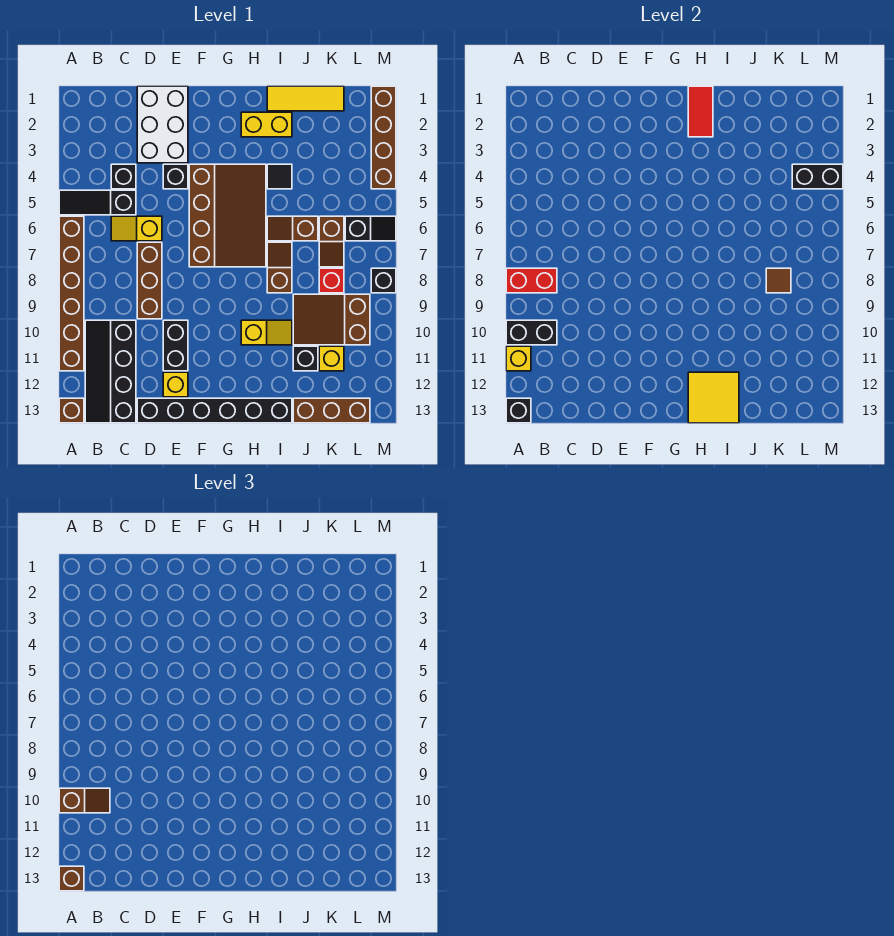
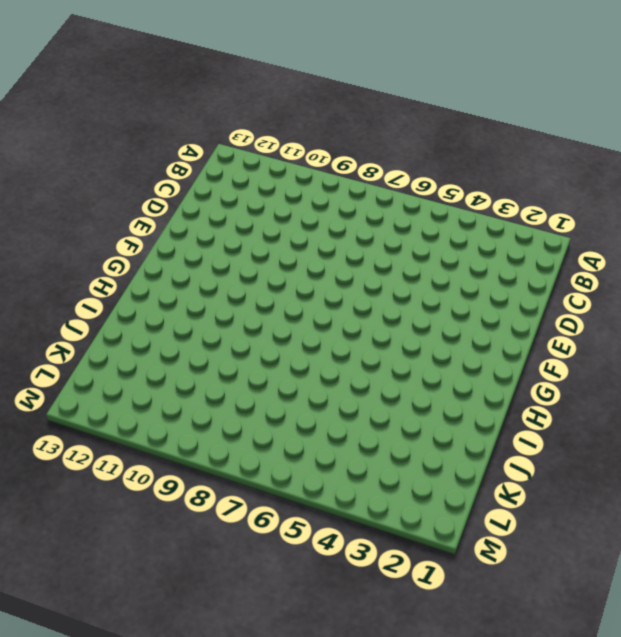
none -> black slope A5:C5 level 1 top C
none -> brown brick A6:A11 level 1
none -> brown brick A13 level 1
none -> black slope B10:C13 level 1 top C

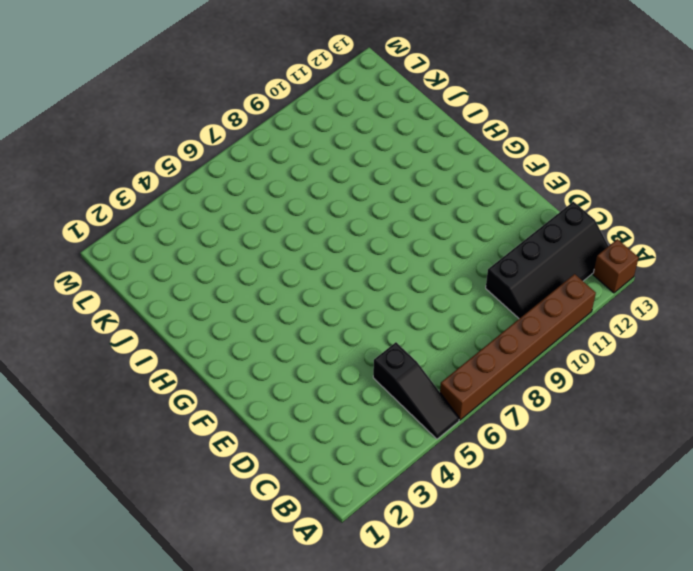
none -> black brick C4 level 1
none -> yellow slope C6:D6 level 1 top D
none -> white brick D1:E3 level 1
none -> brown brick D7:D9 level 1

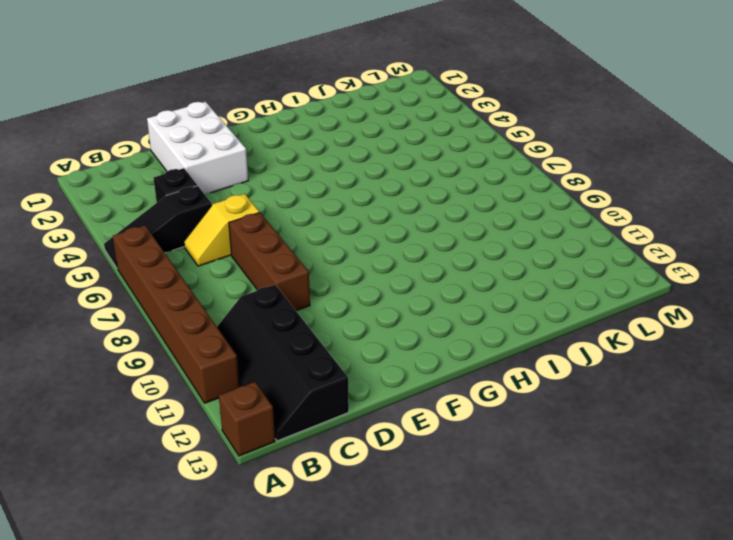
none -> black brick D13:I13 level 1
none -> black brick E4 level 1
none -> black brick E10:E11 level 1
none -> yellow brick E12 level 1

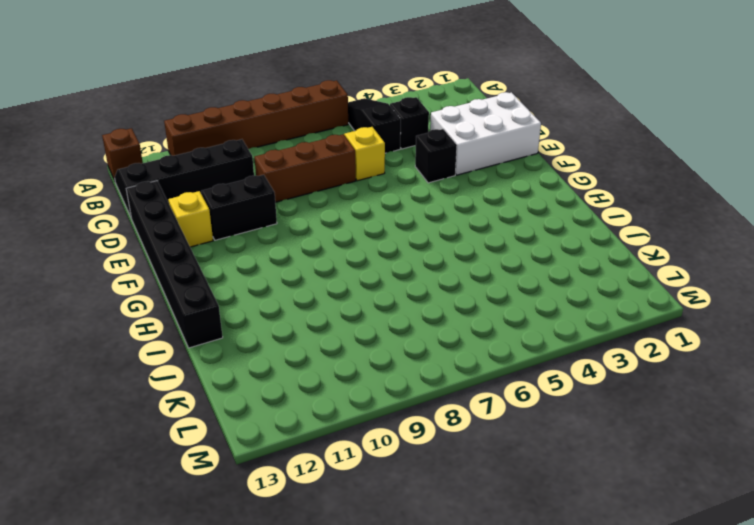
none -> brown slope F4:H7 level 1 top F
none -> yellow brick H2:I2 level 1
none -> yellow slope H10:I10 level 1 top H
none -> yellow tile I1:K1 level 1

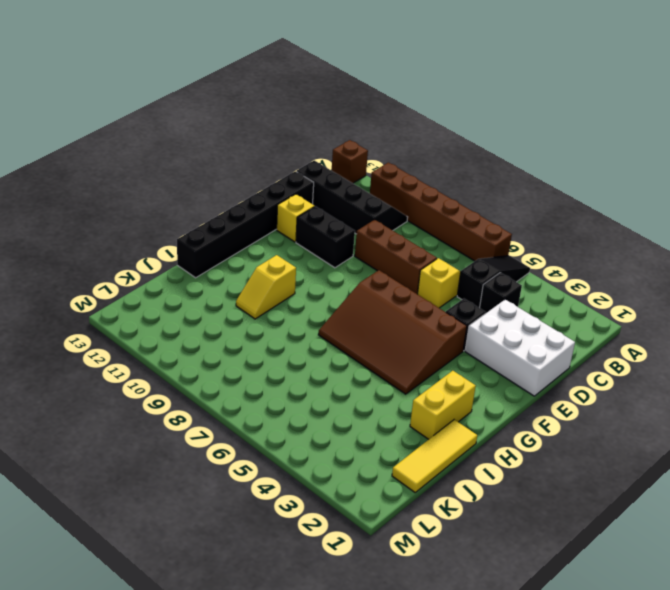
none -> black tile I4 level 1
none -> brown slope I6:J6 level 1 top J
none -> brown slope I7:I8 level 1 top 8
none -> brown slope J9:L10 level 1 top L

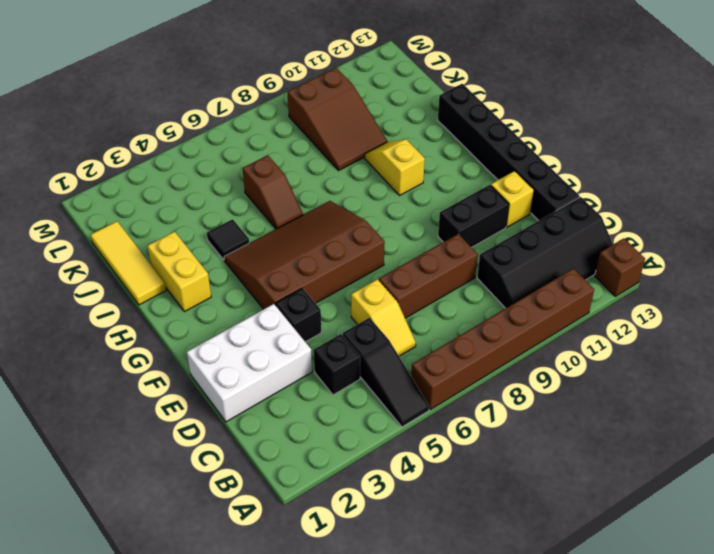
none -> brown slope I7:I8 level 1 top 8
none -> black brick J11 level 1
none -> brown brick J13:L13 level 1
none -> brown slope K6:K7 level 1 top 6

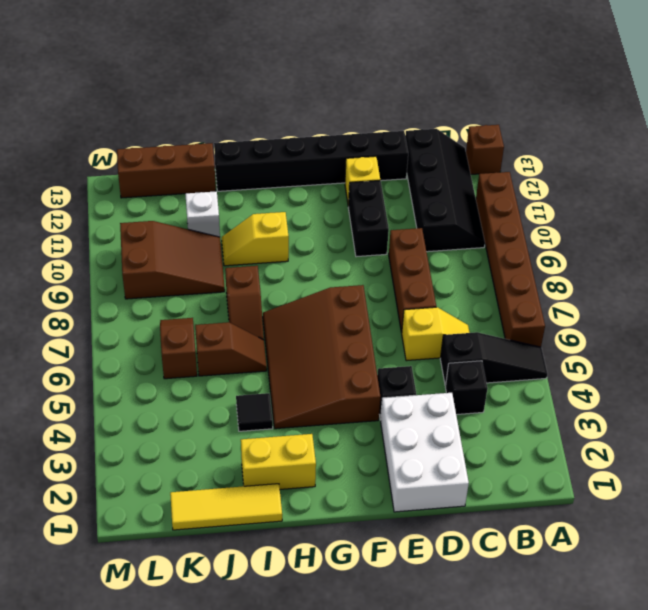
white brick J11 level 1 -> black brick J11 level 1
none -> red brick K8 level 1
none -> yellow brick K11 level 1
none -> black slope L6:M6 level 1 top L
none -> brown brick M1:M4 level 1

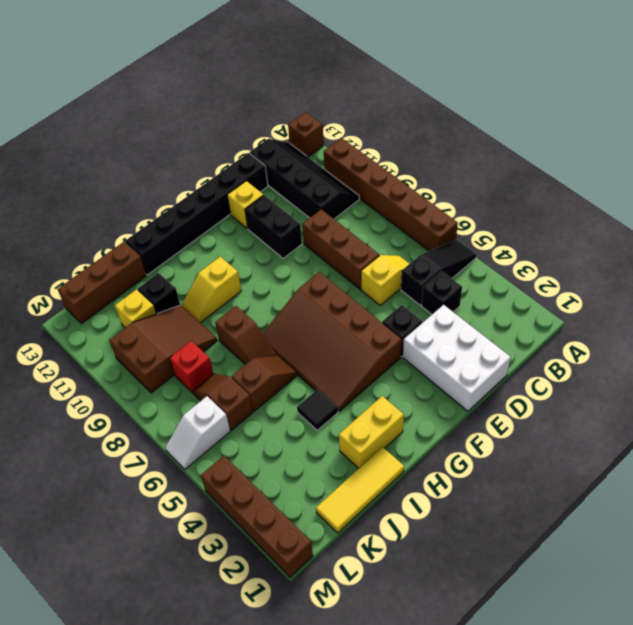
white slope L6:M6 level 1 top L -> black slope L6:M6 level 1 top L
none -> black brick M8 level 1
none -> red brick A8:B8 level 2
none -> black brick A10:B10 level 2
none -> yellow brick A11 level 2

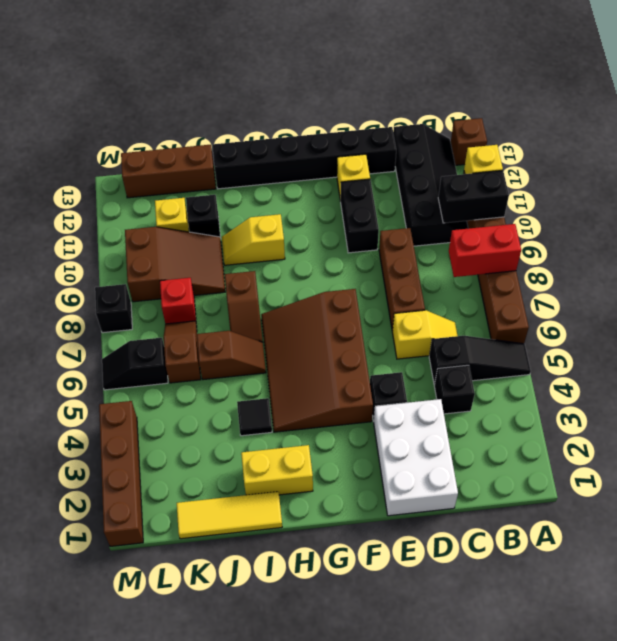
none -> black brick A13 level 2
none -> red tile H1:H2 level 2
none -> yellow tile H12:I13 level 2
none -> brown tile K8 level 2

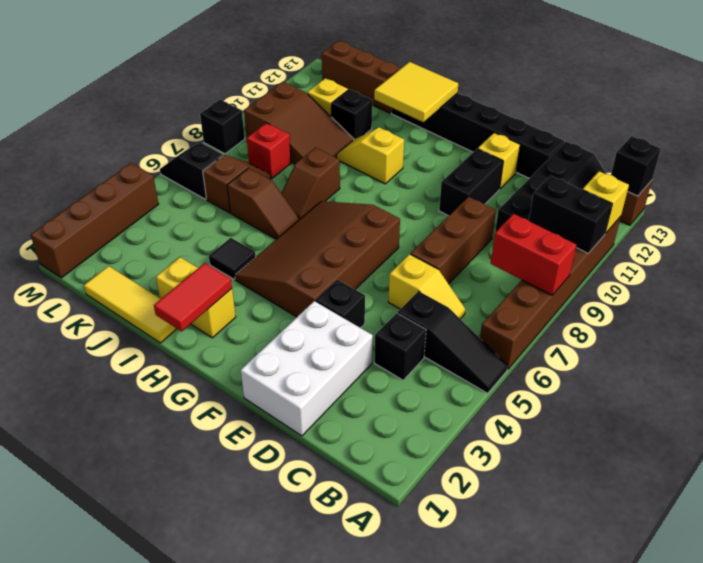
none -> brown tile K8 level 2
none -> black brick L4:M4 level 2
none -> brown slope A10:B10 level 3 top A
none -> brown brick A13 level 3

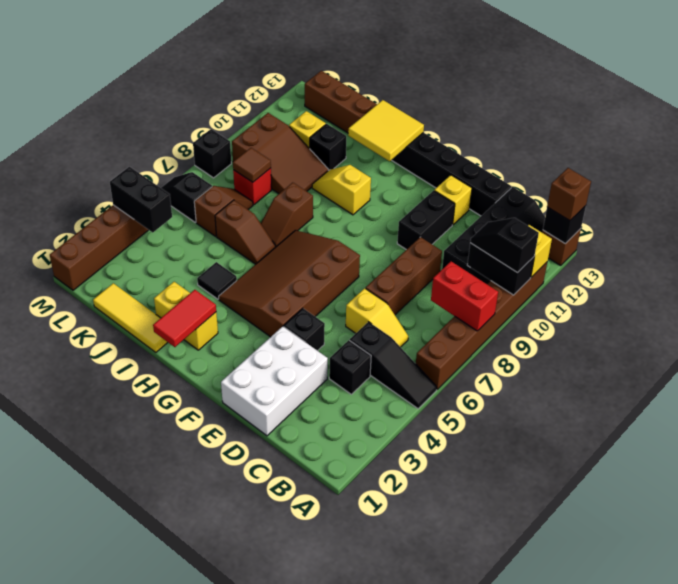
black slope A10:B10 level 3 top A -> brown slope A10:B10 level 3 top A

